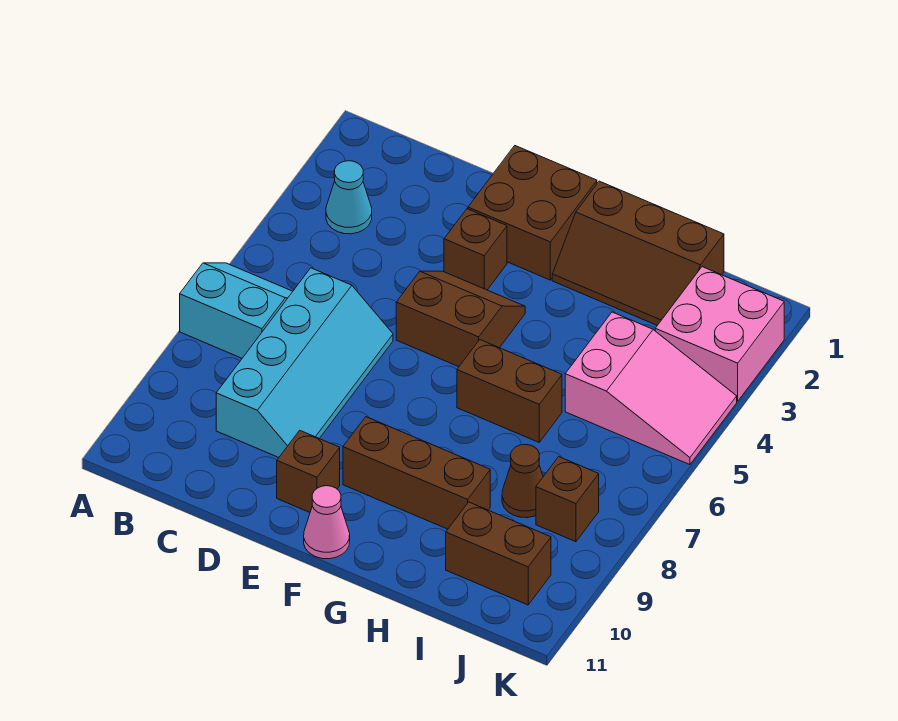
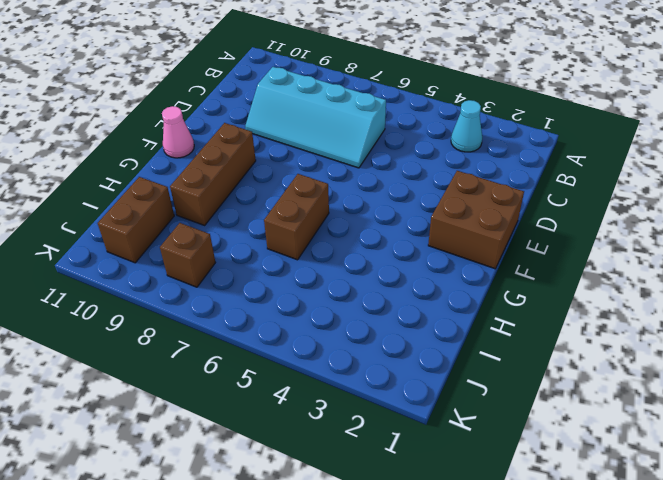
none -> cyan slope A6:B7 level 1 top 7
none -> brown brick E3 level 1
none -> brown slope E4:F5 level 1 top 5

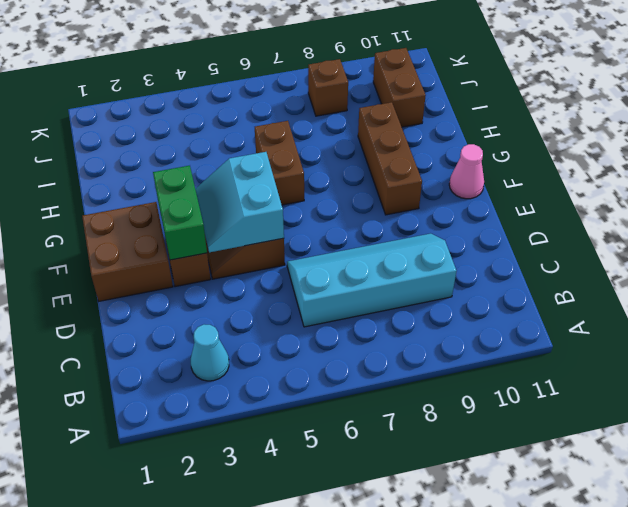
green brick E3:F3 level 2 -> none
cyan slope E4:F5 level 2 top 5 -> cyan slope A6:B7 level 1 top 7
none -> brown brick E10 level 1
none -> brown slope G1:I2 level 1 top 1
none -> pink slope I4:K5 level 1 top I

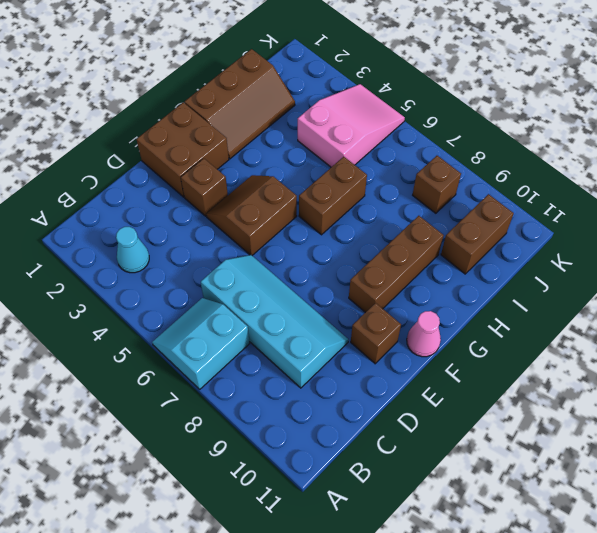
none -> brown cone I8 level 1
none -> pink brick J2:K3 level 1

